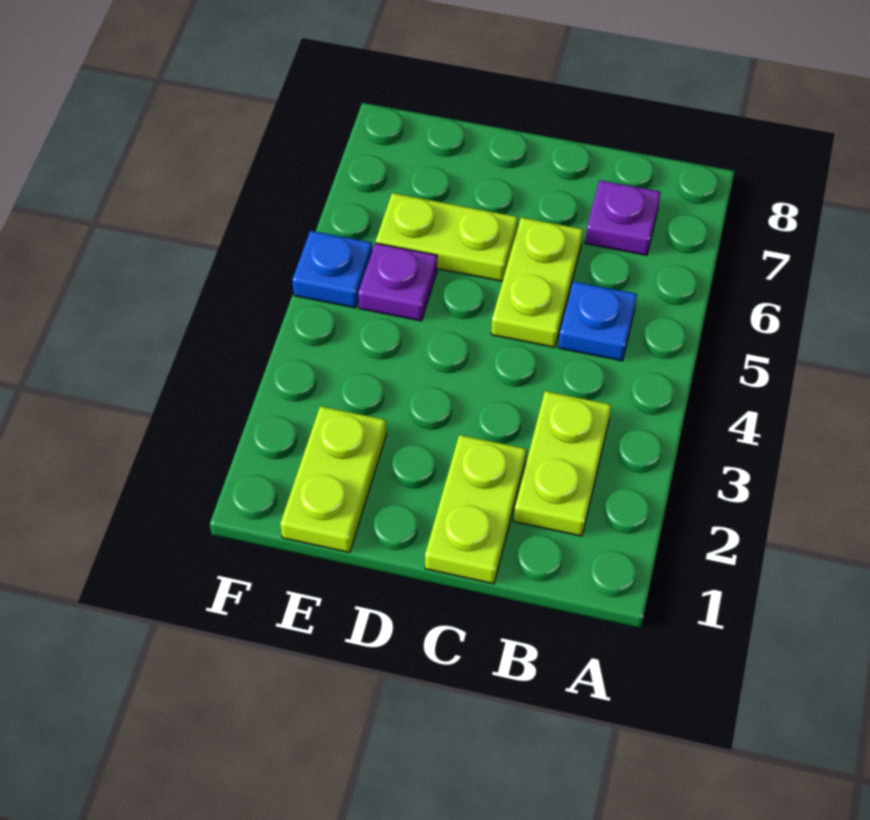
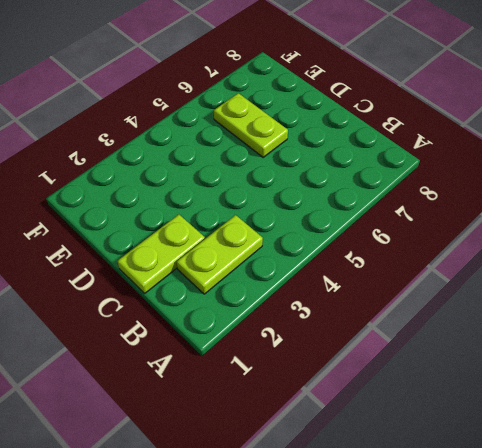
none -> blue plate B5 level 1
none -> purple plate B7 level 1

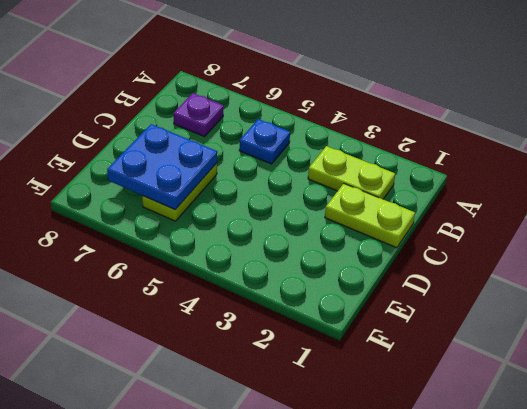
blue plate D6:E7 level 2 -> none
none -> lime plate C5:C6 level 1
none -> lime plate E1:E2 level 1

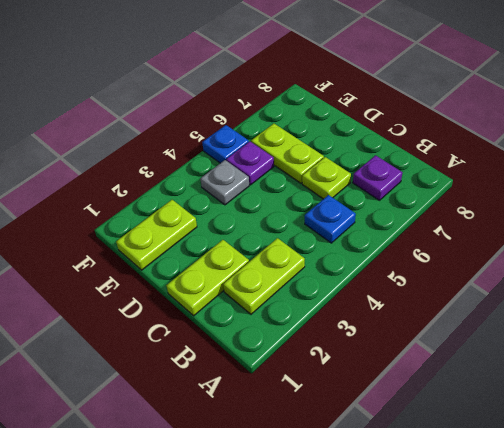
lime plate C6 level 1 -> lime plate C5:C6 level 1
grey plate E4 level 1 -> none

